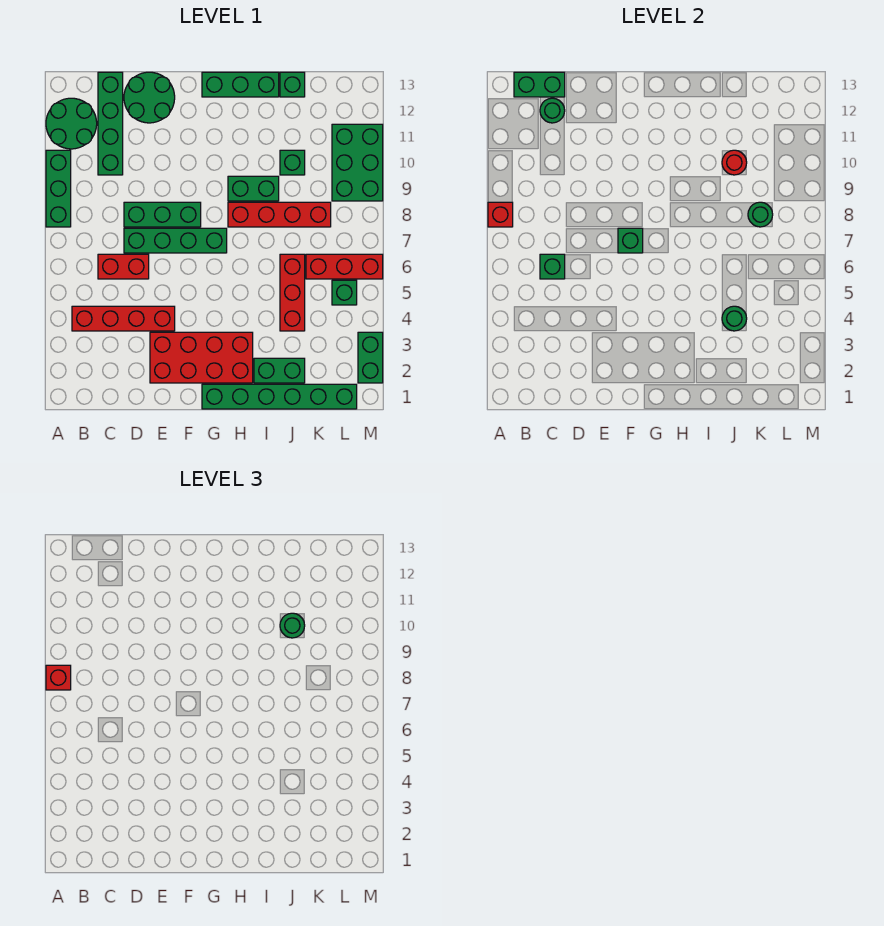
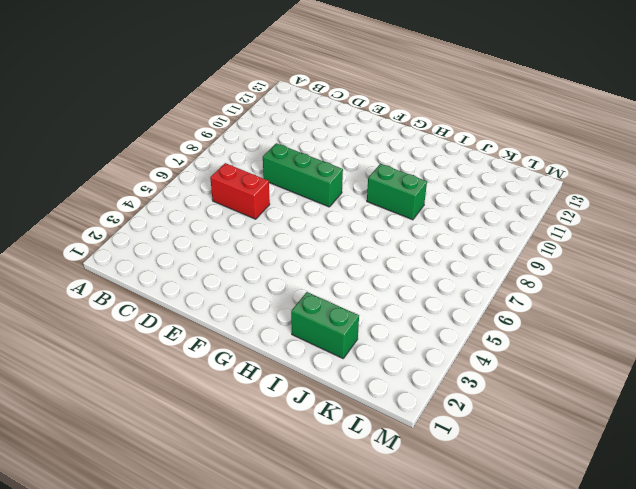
none -> green brick A8:A10 level 1
none -> green round brick A11:B12 level 1
none -> red brick B4:E4 level 1
none -> green brick C10:C13 level 1

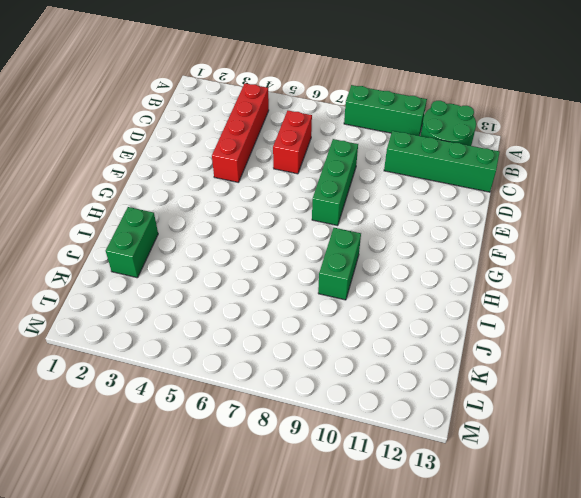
none -> green brick D7:G7 level 1
none -> green round brick D12:E13 level 1
none -> red brick E2:H3 level 1
none -> green brick G1:L1 level 1

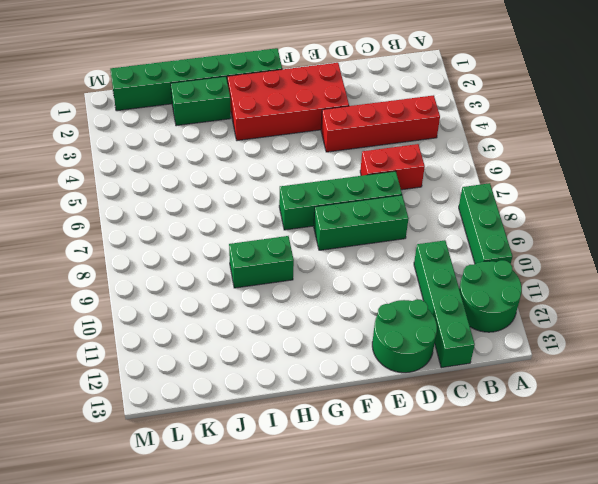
none -> green brick G13:I13 level 1
none -> red brick H8:K8 level 1
none -> red brick J4:J6 level 1
none -> green brick J10 level 1

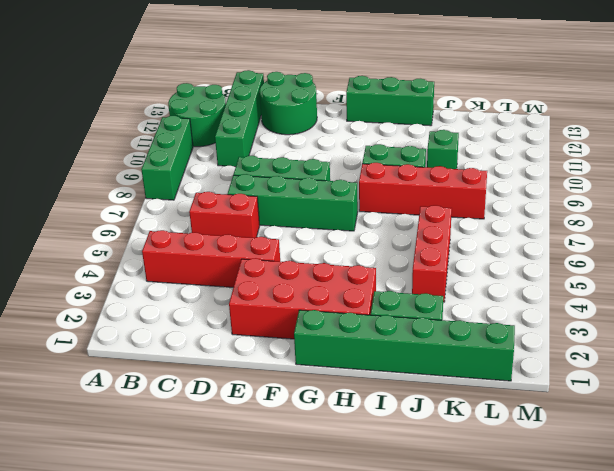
none -> green brick J13 level 1
none -> red brick K6:M6 level 1
none -> green brick L5 level 1
none -> green brick L9:M11 level 1

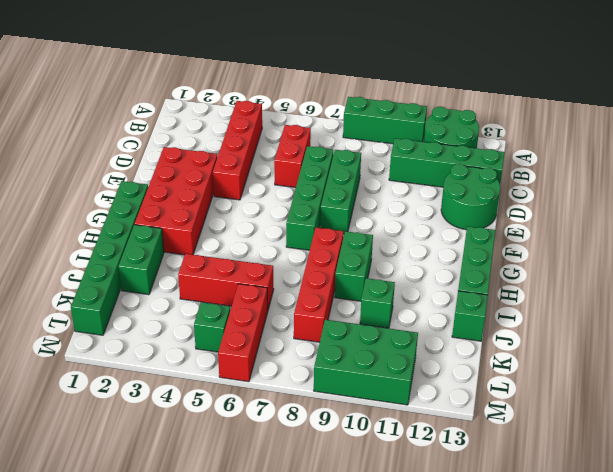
none -> green brick M2:M3 level 1
none -> red brick A8 level 2
none -> green brick B13:C13 level 2
none -> green brick C6 level 2

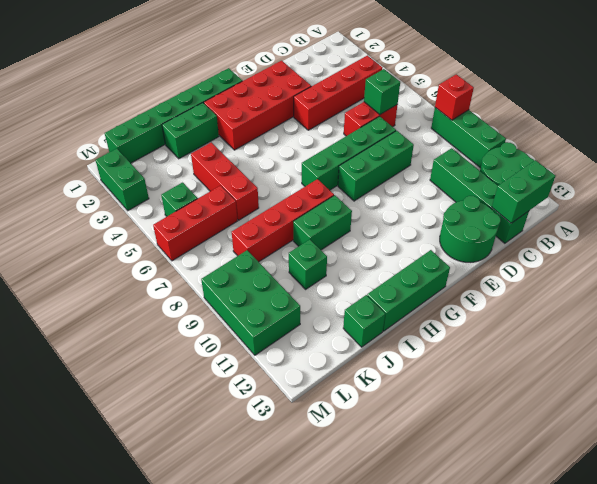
none -> green round brick C12 level 2
none -> green brick F7 level 2
none -> green round brick J4 level 2
none -> red round brick J10 level 2

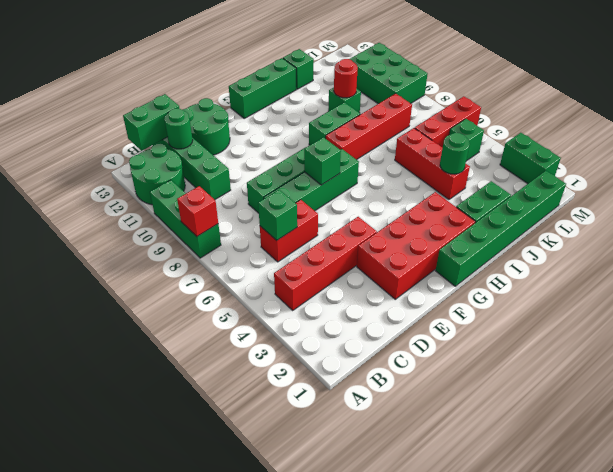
none -> green round brick K8 level 2
none -> red brick A8 level 3
none -> green round brick J10 level 3

